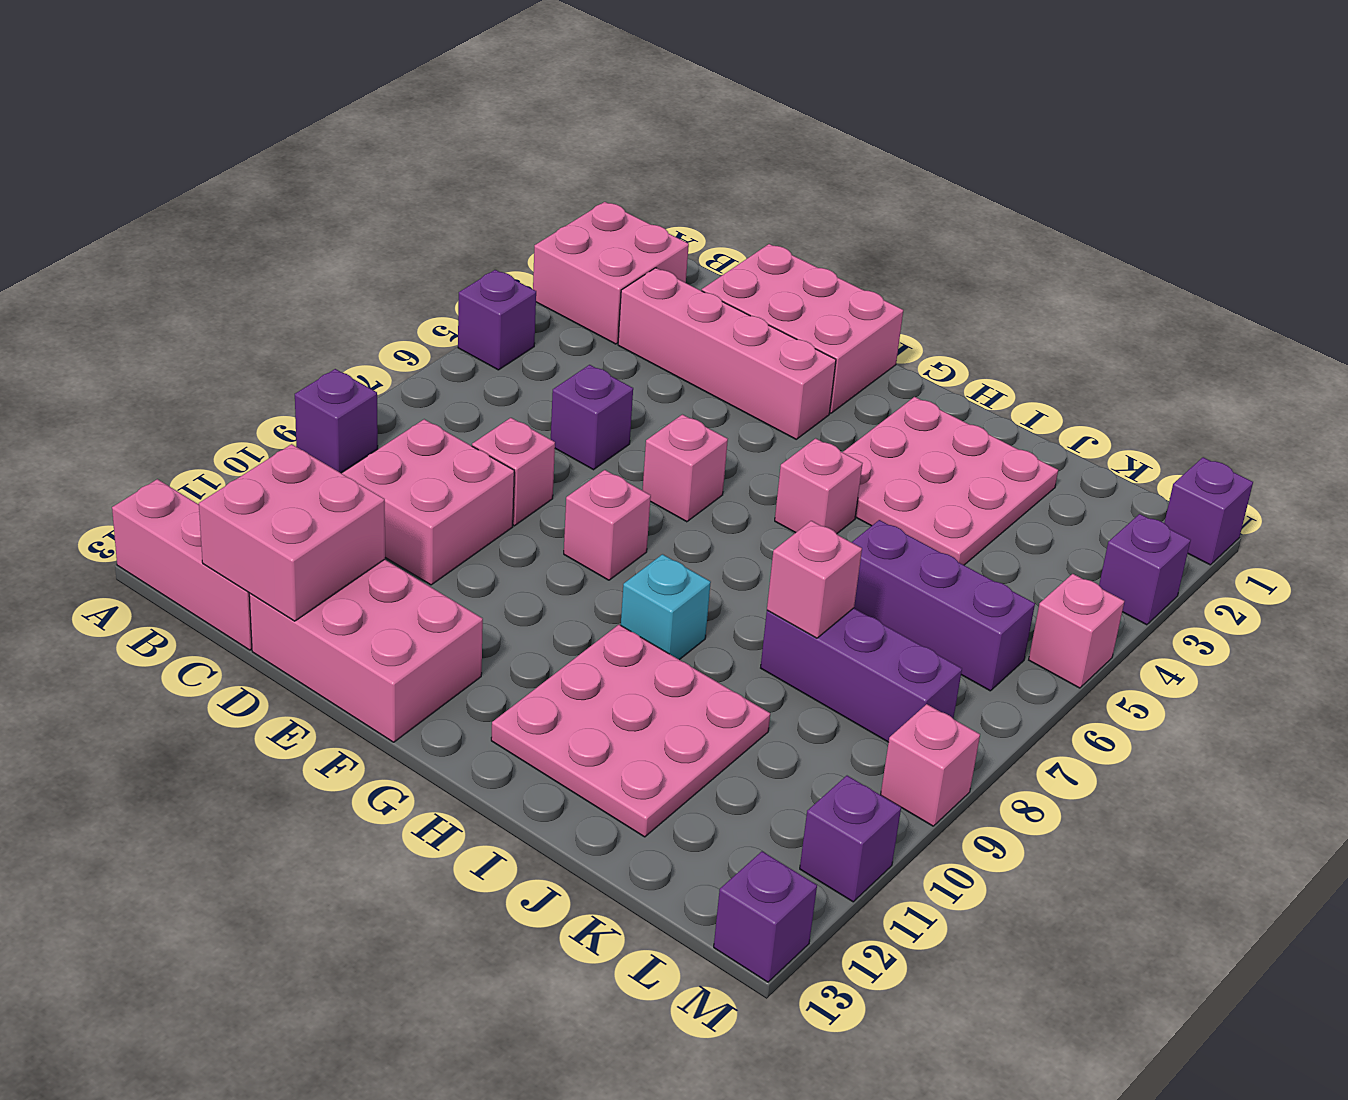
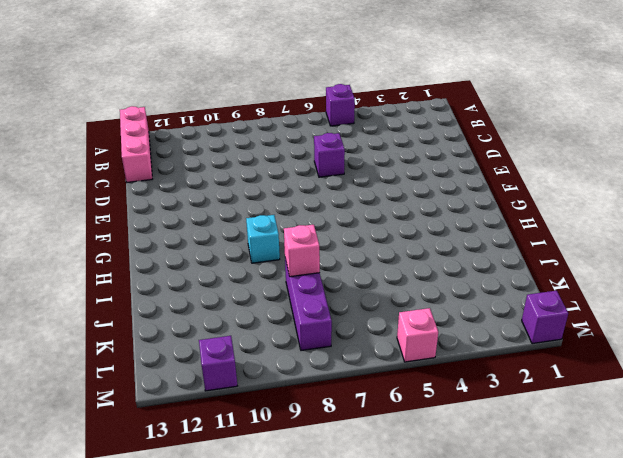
none -> pink brick A2:B3 level 1
none -> purple brick A9 level 1
none -> pink brick C3:F3 level 1

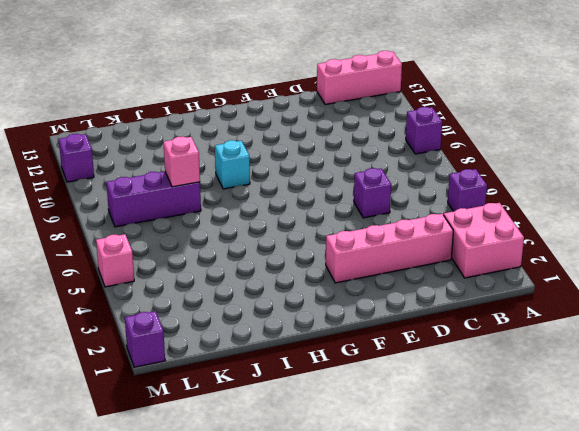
none -> pink brick C9:D10 level 1
none -> pink brick D1:F2 level 1
none -> pink brick D8 level 1

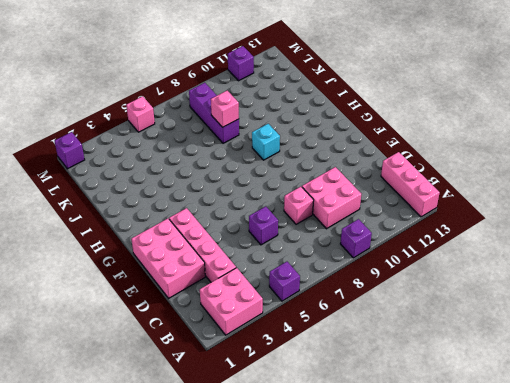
none -> pink brick D12:F13 level 1
none -> pink brick F6 level 1
none -> pink brick F8 level 1

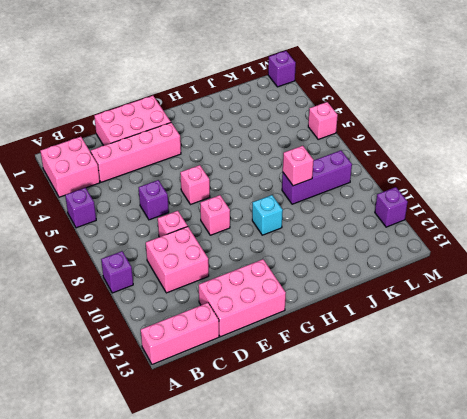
none -> pink plate H2:J4 level 1
none -> pink brick H5 level 1
none -> pink plate H10:J12 level 1

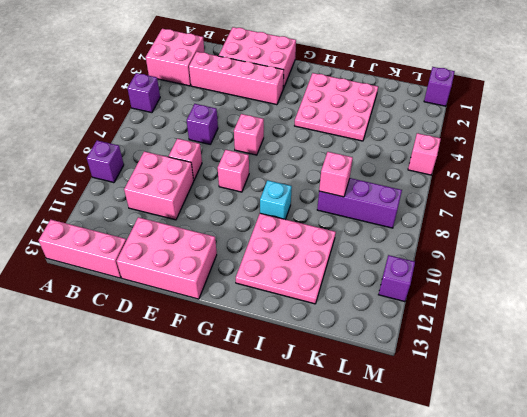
none -> pink brick H5 level 1
none -> purple brick J6:L6 level 1
none -> purple brick M3 level 1

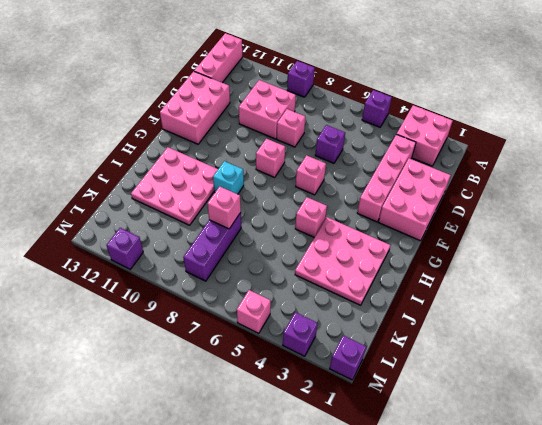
none -> purple brick J6:L6 level 1
none -> pink brick M9 level 1
none -> purple brick M13 level 1

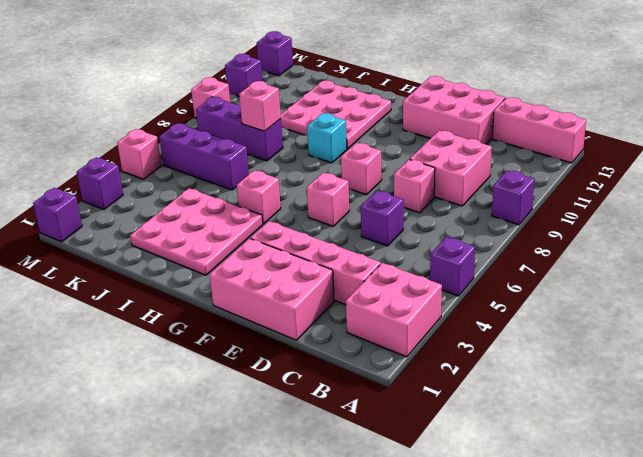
none -> pink brick C12:D13 level 2

